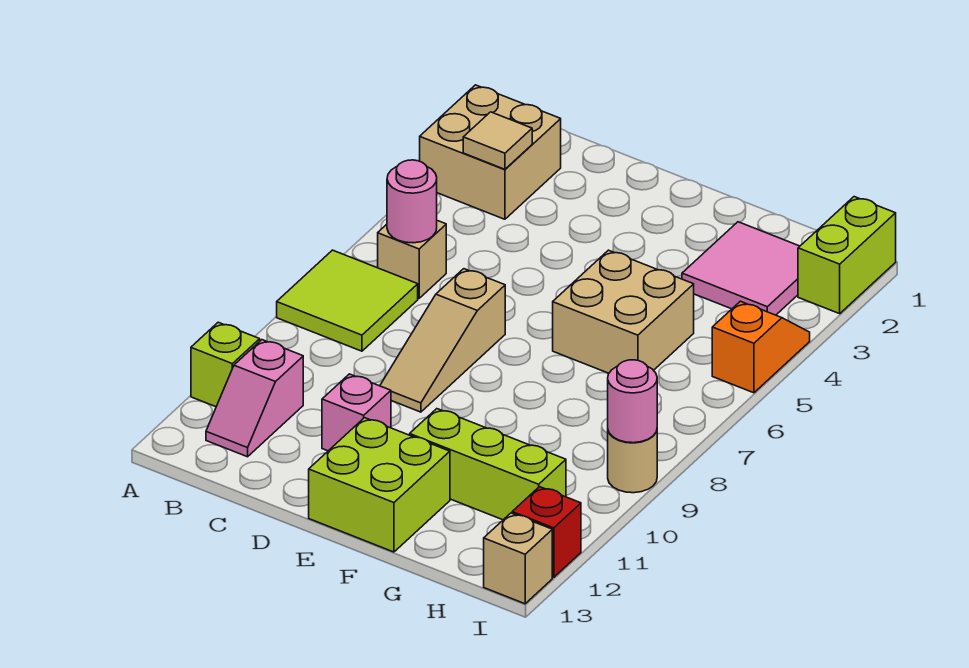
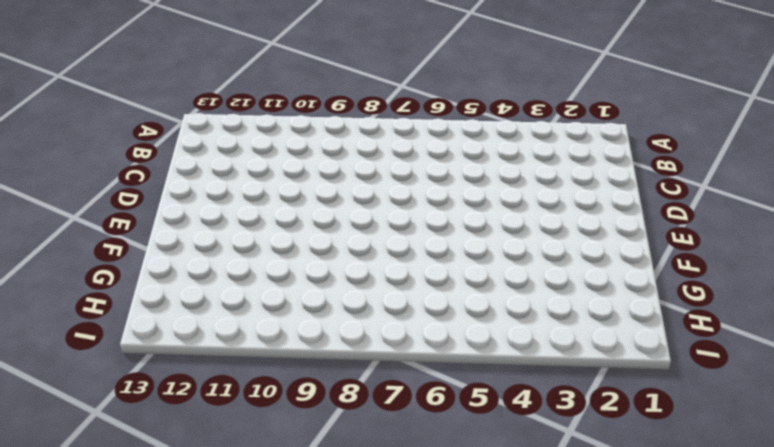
none -> tan brick A2:B3 level 1
none -> lime tile A7:B8 level 1
none -> lime brick A11 level 1

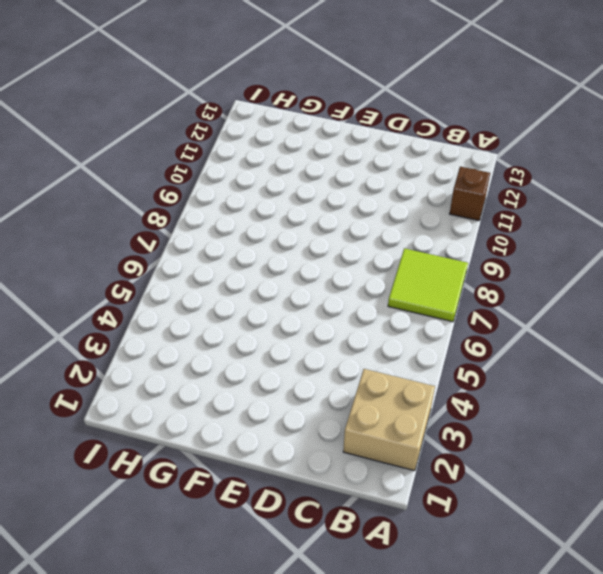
brown brick A11 level 1 -> lime brick A11 level 1
none -> tan brick B6 level 1
none -> pink slope B11:B12 level 1 top 11
none -> tan slope D7:D9 level 1 top 7

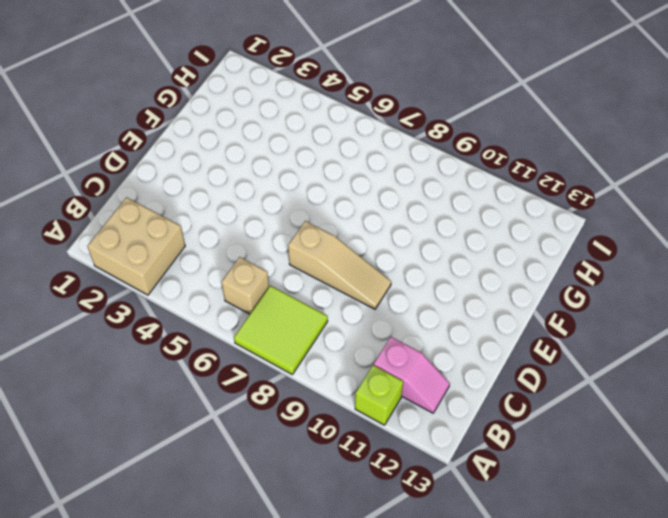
none -> pink brick D11 level 1
none -> lime brick E12:F13 level 1
none -> tan brick F5:G6 level 1

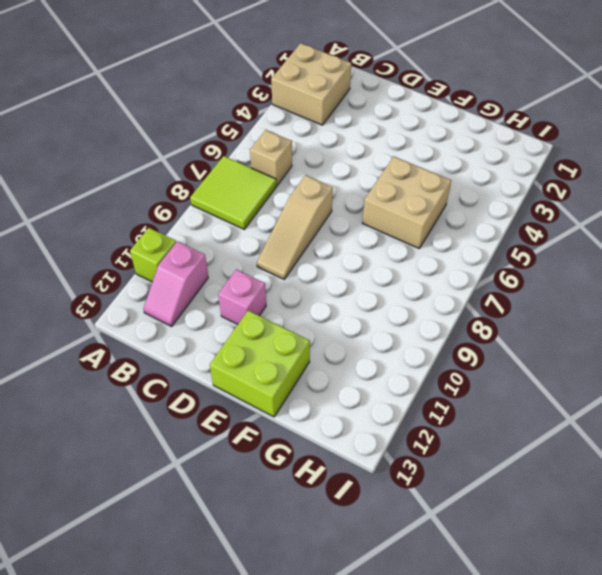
none -> lime brick F11:H11 level 1
none -> pink tile G2:H3 level 1
none -> lime brick I1:I2 level 1

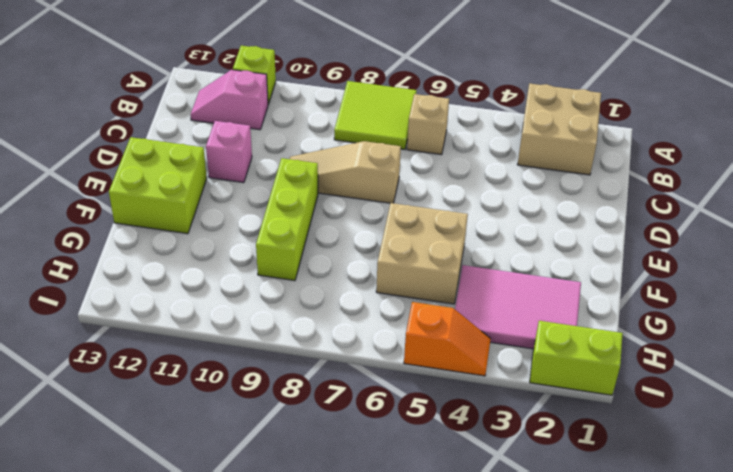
lime brick E9:G9 level 1 -> lime brick F11:H11 level 1
pink tile G2:H4 level 1 -> pink tile G2:H3 level 1
none -> tan round brick I9 level 1
none -> red brick I12 level 1
none -> tan brick I13 level 1

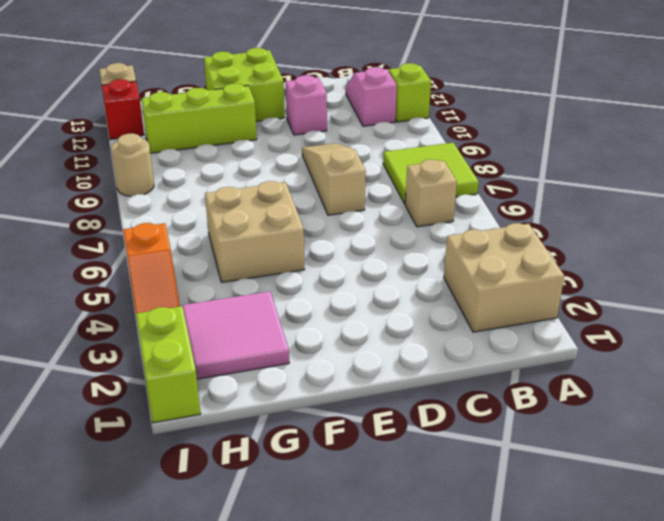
none -> tan tile B3 level 2
none -> pink round brick B6 level 2
none -> pink round brick I9 level 2

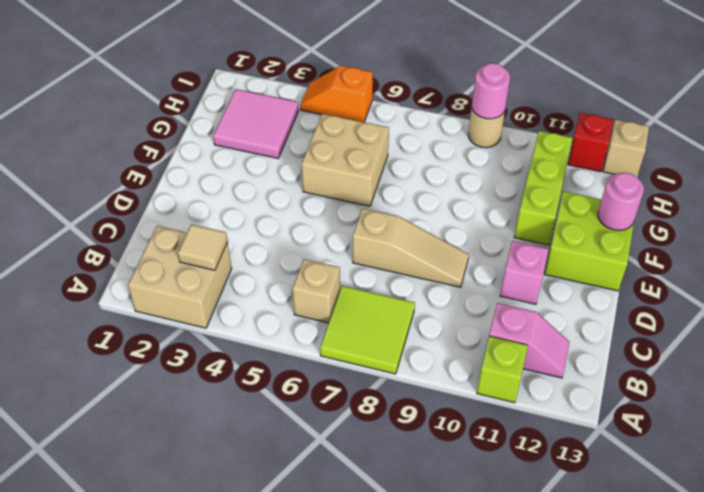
pink round brick F13 level 2 -> pink round brick B6 level 2
none -> lime brick I1:I2 level 1

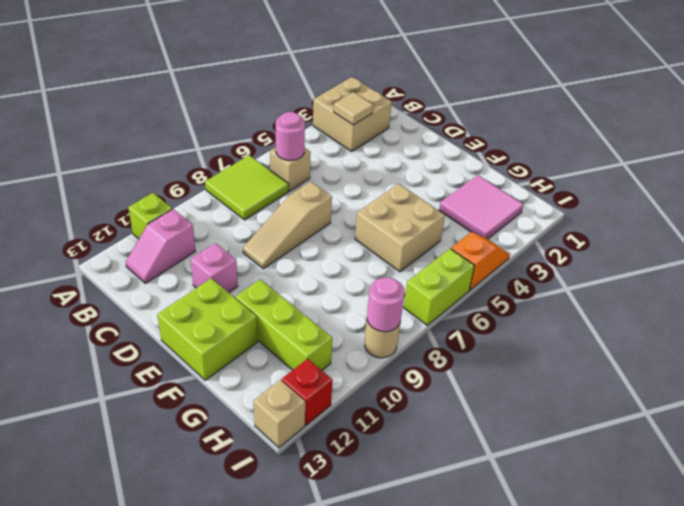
lime brick I6:I7 level 1 -> lime brick I1:I2 level 1

